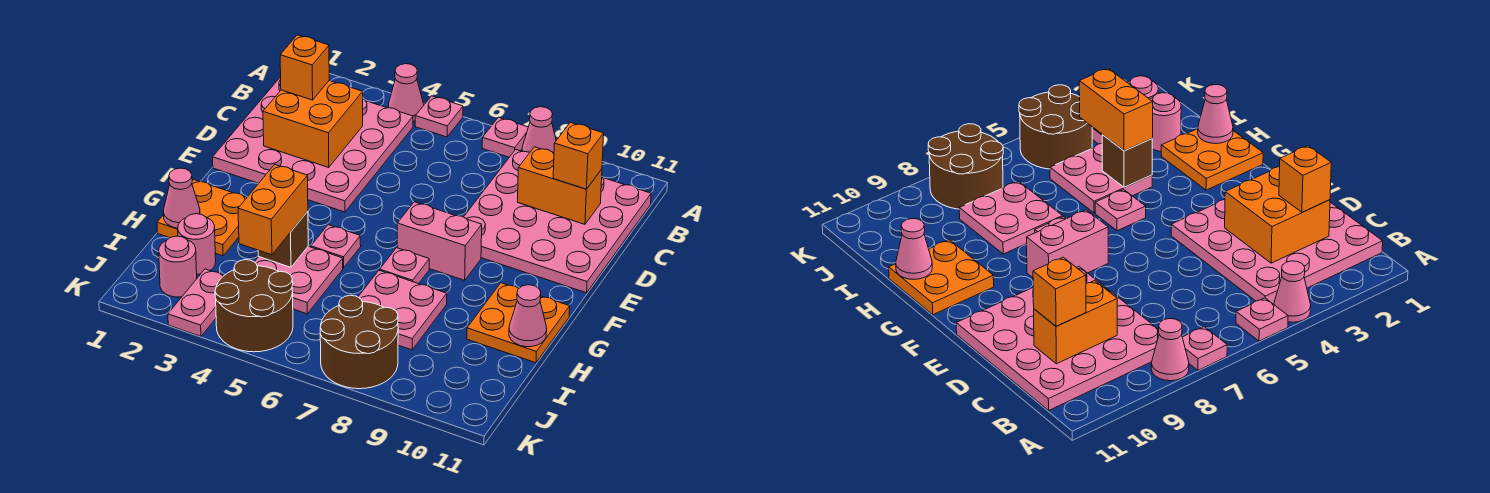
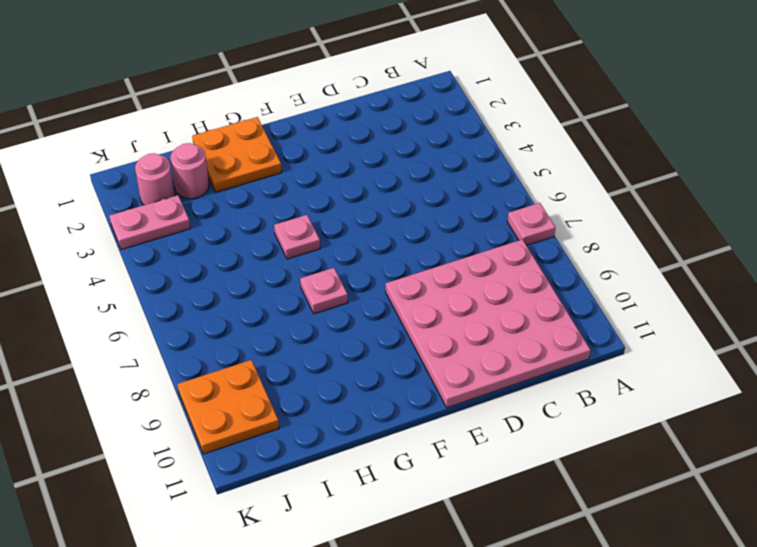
orange plate J9:K10 level 1 -> orange plate G10:H11 level 1
none -> pink cone A4 level 1
none -> pink plate A5 level 1
none -> pink cone A8 level 1

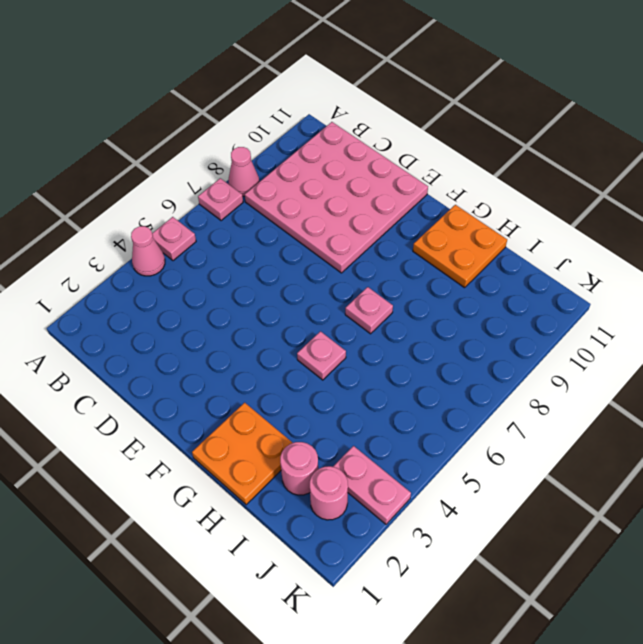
none -> pink plate B1:E4 level 1
none -> pink brick F7:F8 level 1
none -> pink plate H4:I5 level 1

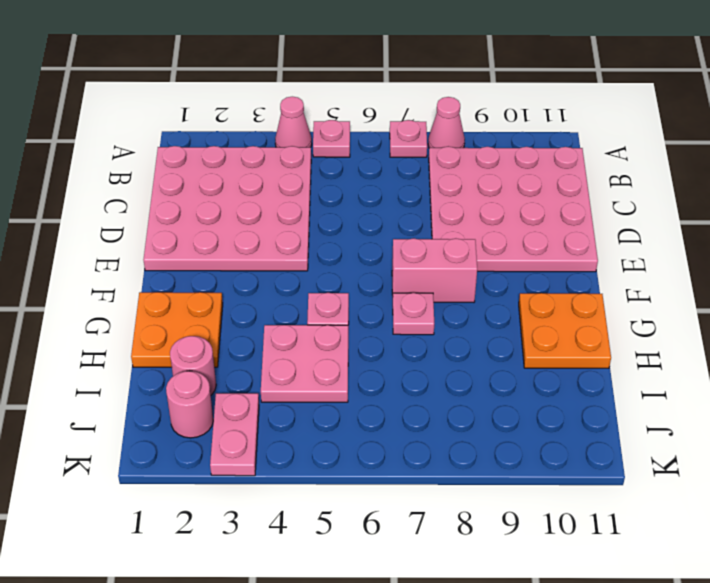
none -> pink plate H7:I8 level 1
none -> brown round brick J4:K5 level 1
none -> brown round brick J7:K8 level 1

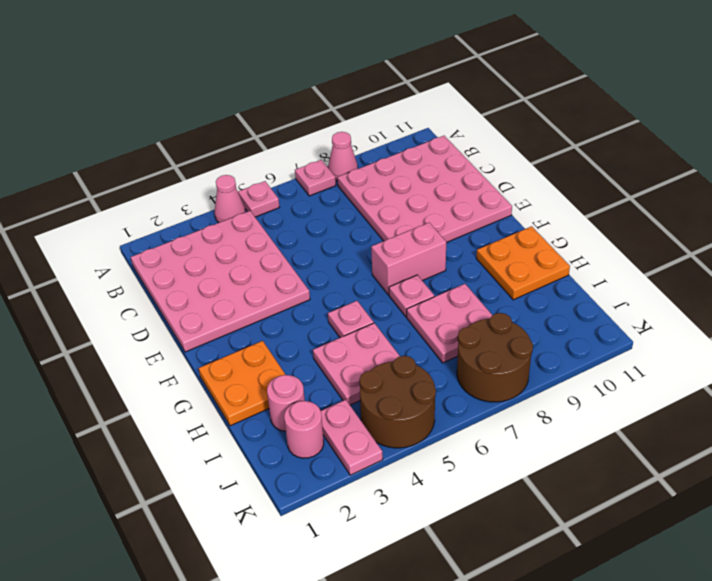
none -> orange brick C2:D3 level 2
none -> orange brick C9:C10 level 2
none -> pink cone H1 level 2

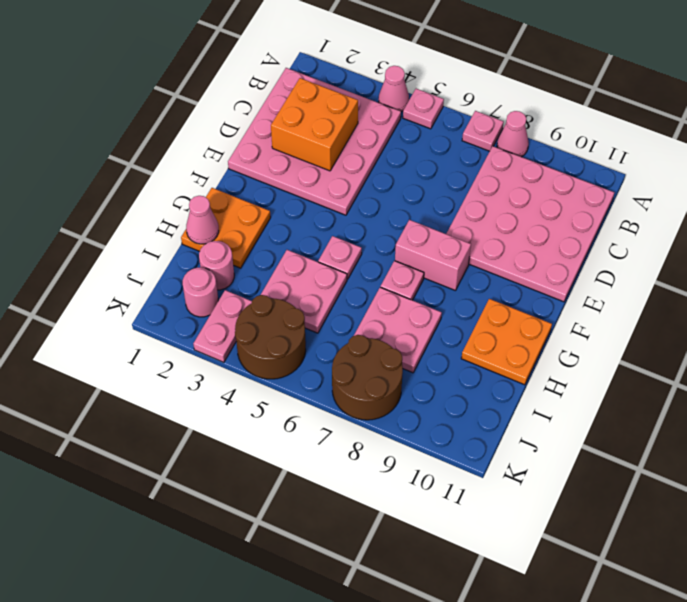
none -> orange brick C9:C10 level 2
none -> brown brick H4 level 2
none -> pink cone H11 level 2

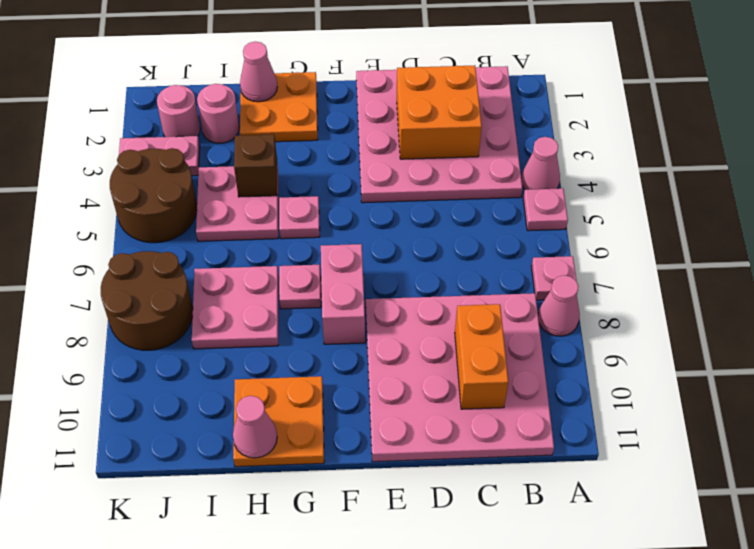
none -> orange brick C2 level 3
none -> orange brick C10 level 3
none -> orange brick H4:I4 level 3

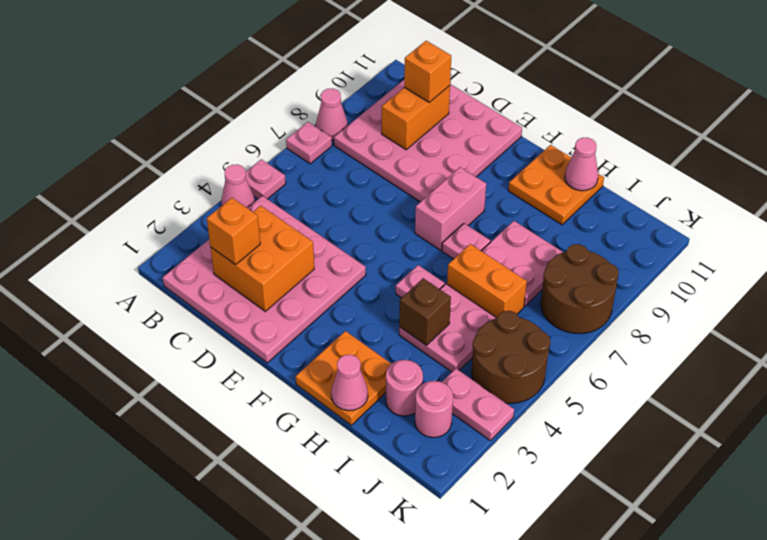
orange brick H6:I6 level 1 -> orange brick H4:I4 level 3

